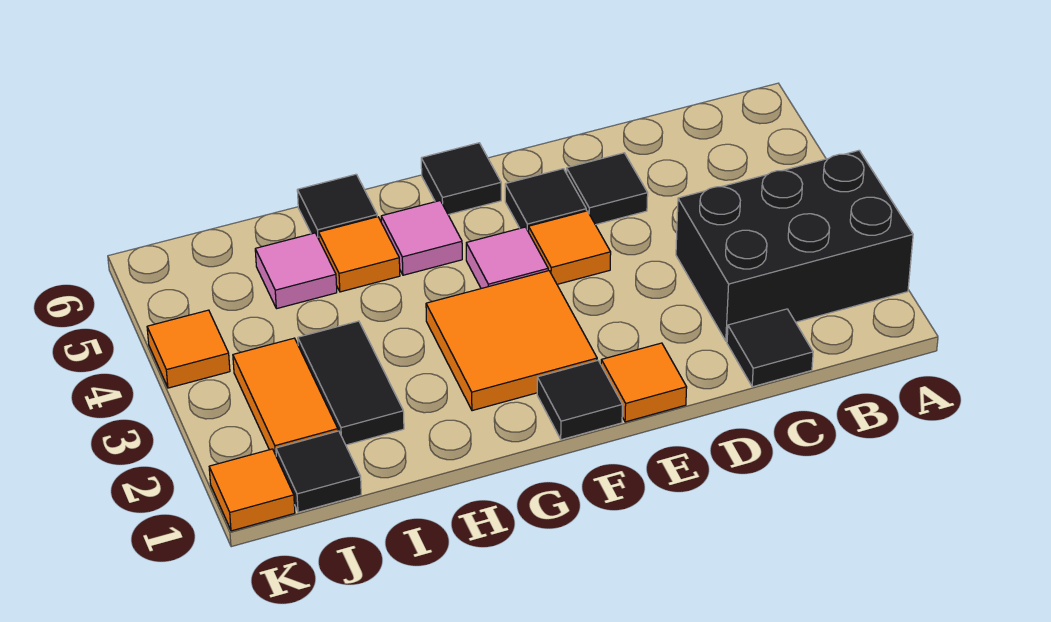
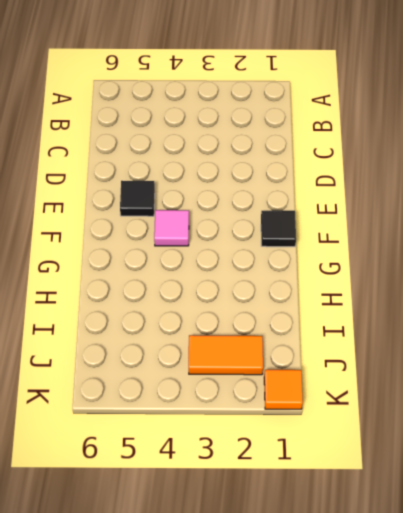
none -> black brick A2:C3 level 1
none -> black tile C1 level 1
none -> black tile D5 level 1

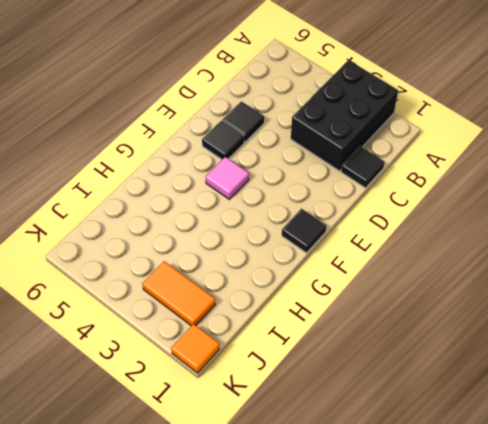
none -> orange tile E1 level 1
none -> orange tile E4 level 1
none -> orange tile F2:G3 level 1

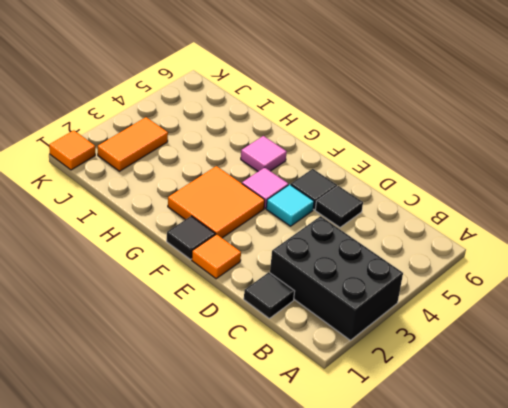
cyan tile E4 level 1 -> orange tile E4 level 1
none -> black tile F6 level 1
none -> orange tile H5 level 1
none -> black tile H6 level 1

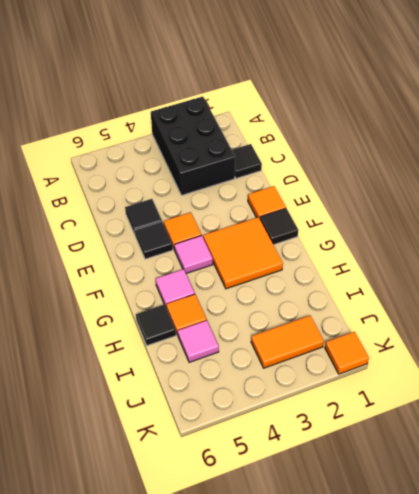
none -> black tile F6 level 1
none -> black tile I2:I3 level 1
none -> black tile J1 level 1

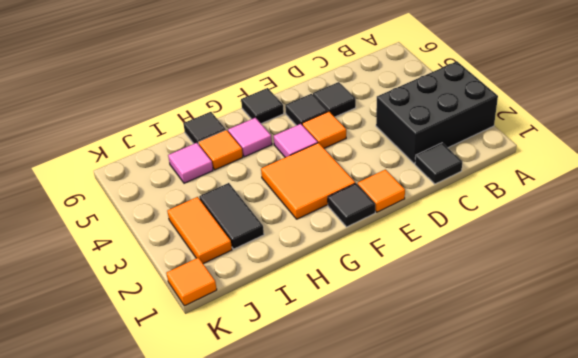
none -> black tile J1 level 1
none -> orange tile K4 level 1

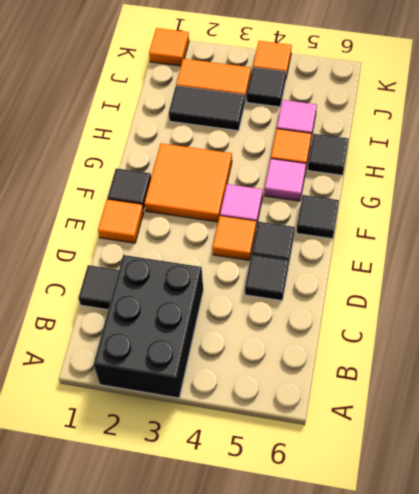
black tile J4 level 1 -> black tile J1 level 1

